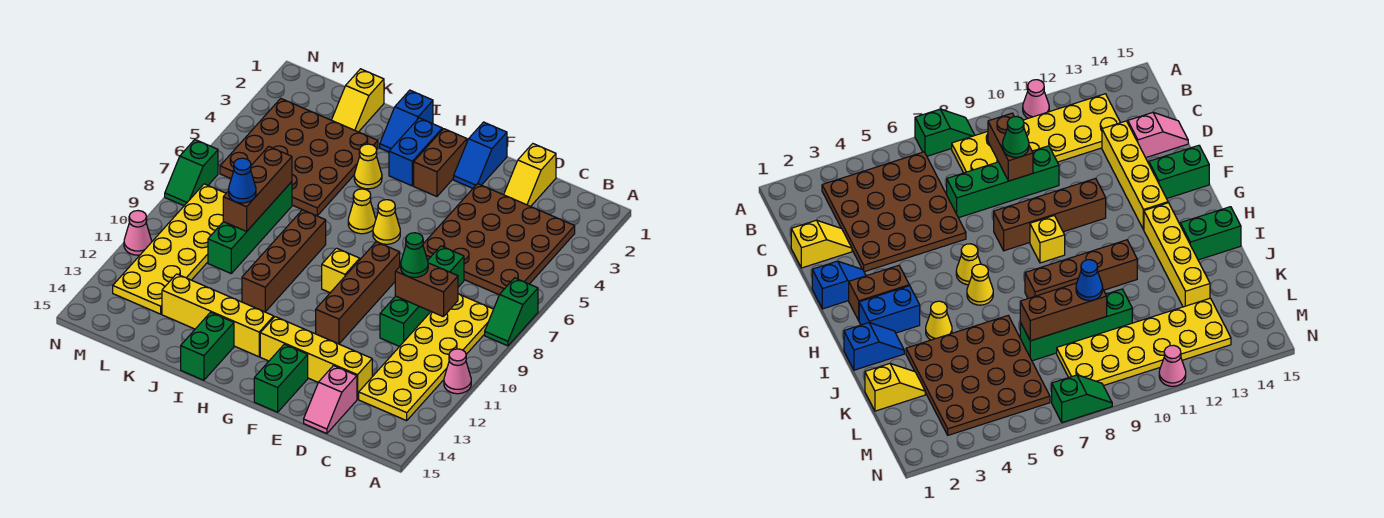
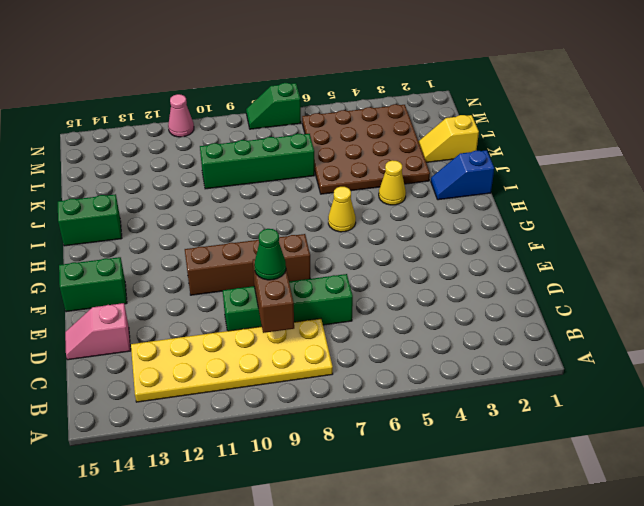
none -> green slope A7:A8 level 1 top 7
none -> pink cone A11 level 1
none -> brown plate B3:E6 level 1
none -> yellow slope D1:D2 level 1 top 1

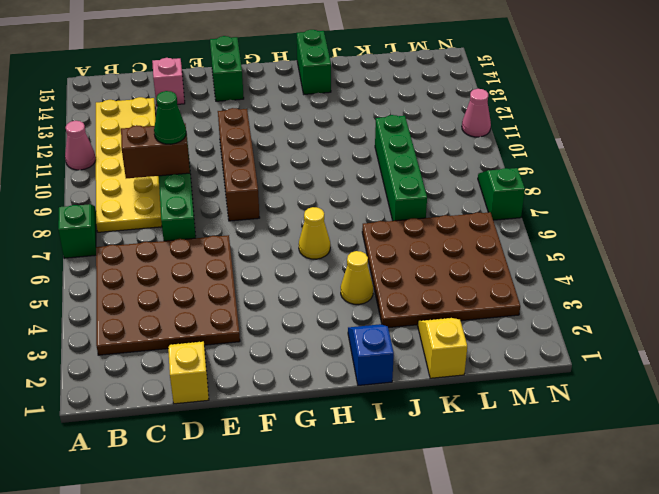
none -> yellow brick D13:G13 level 1
none -> blue slope F1:F2 level 1 top 1
none -> brown brick G2:G3 level 1
none -> yellow cone G6 level 1

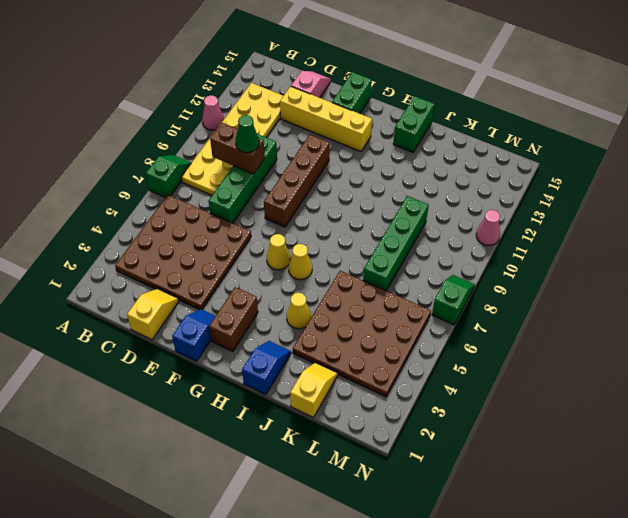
none -> yellow brick G9 level 1
none -> blue brick H2:H3 level 1
none -> yellow brick H13:K13 level 1
none -> brown brick I8:I11 level 1

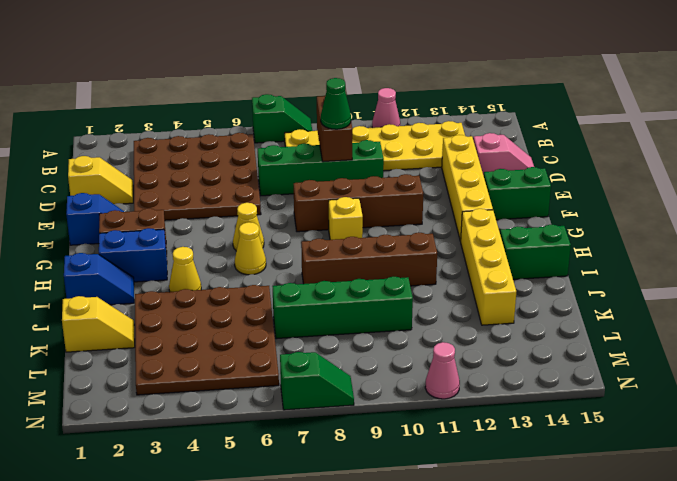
none -> yellow plate L8:M13 level 1
none -> brown brick K7:K9 level 2
none -> blue cone K9 level 3

